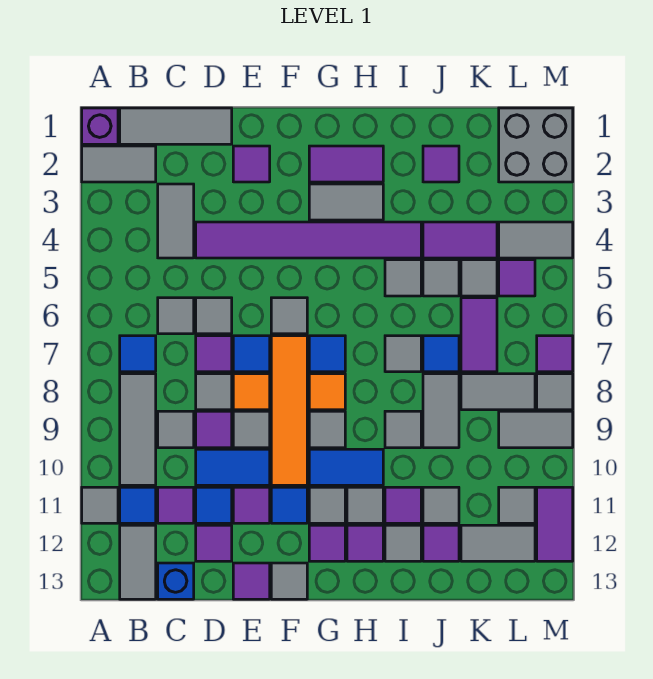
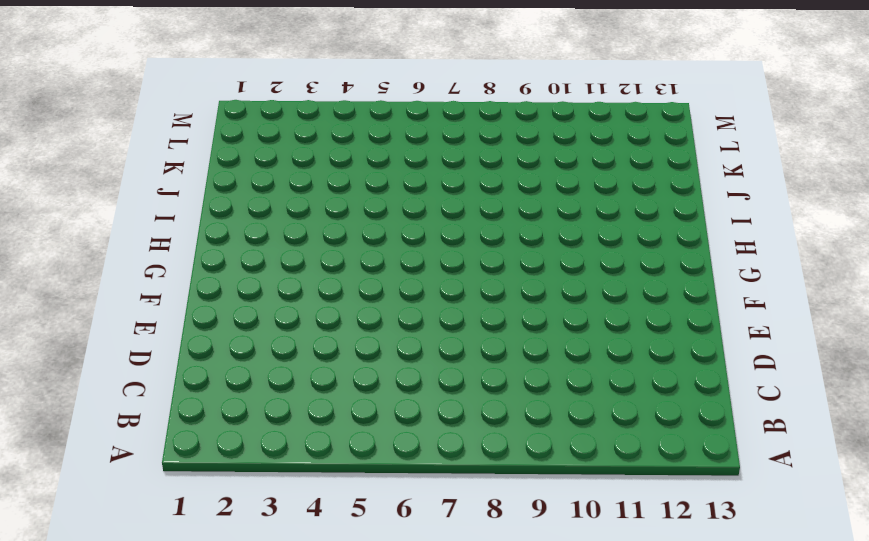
none -> purple brick A1 level 1
none -> grey tile A2:B2 level 1
none -> grey tile A11 level 1
none -> grey tile B1:D1 level 1

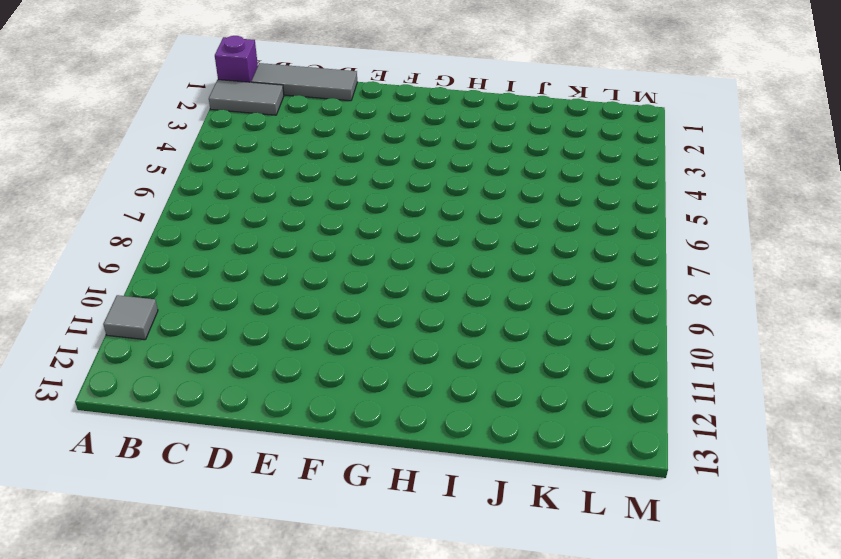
none -> blue tile B7 level 1
none -> grey tile B8:B10 level 1
none -> blue tile B11 level 1
none -> grey tile B12:B13 level 1

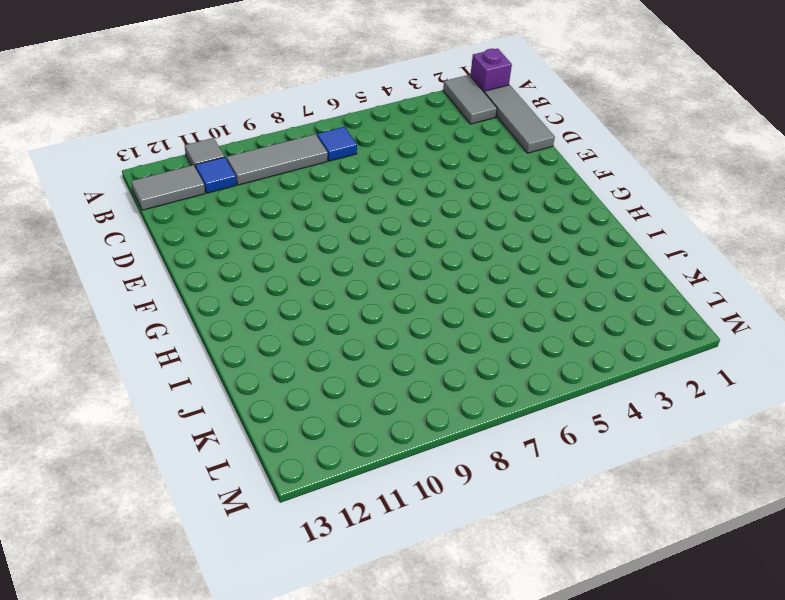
none -> grey tile C3:C4 level 1
none -> grey tile C6 level 1
none -> grey tile C9 level 1
none -> purple tile C11 level 1

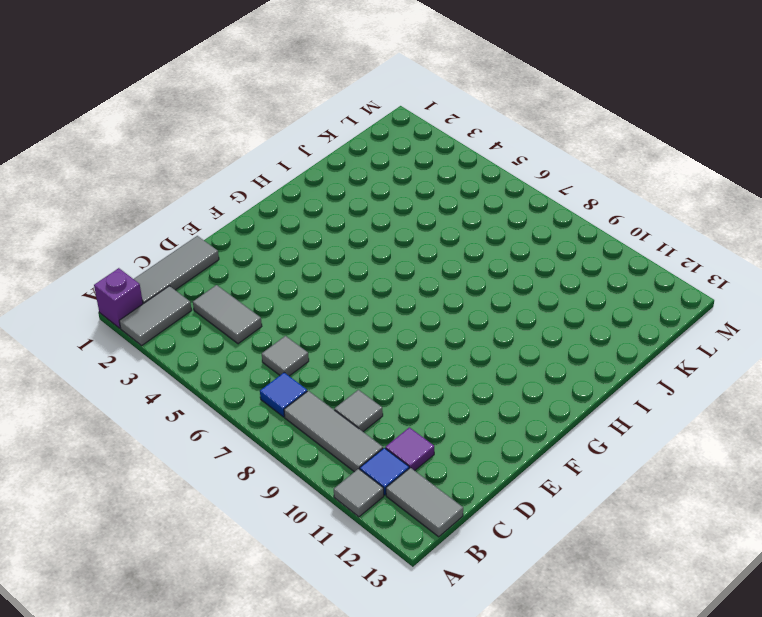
none -> blue brick C13 level 1
none -> purple tile D4:I4 level 1
none -> grey tile D6 level 1
none -> purple tile D7 level 1

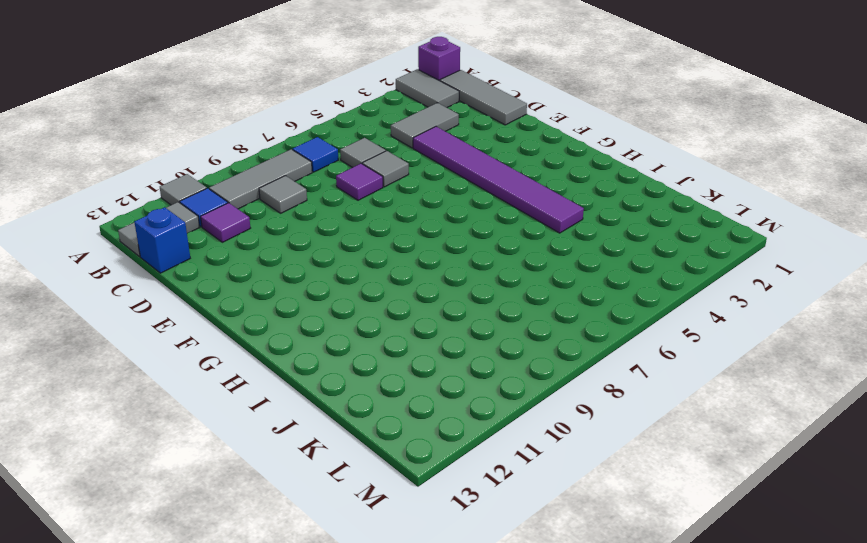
none -> grey tile D8 level 1
none -> purple tile D9 level 1
none -> blue tile D10:E10 level 1
none -> blue tile D11 level 1

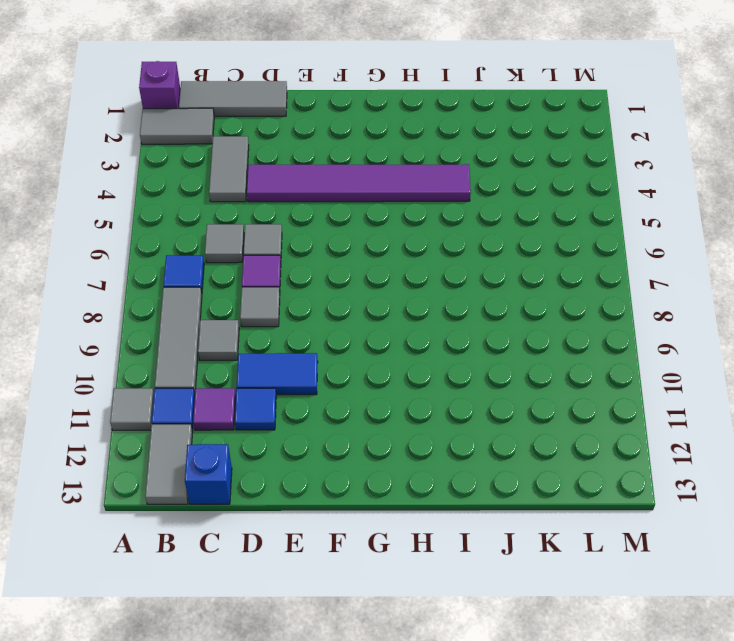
none -> purple tile D9 level 1
none -> purple tile D12 level 1
none -> purple tile E2 level 1
none -> blue tile E7 level 1

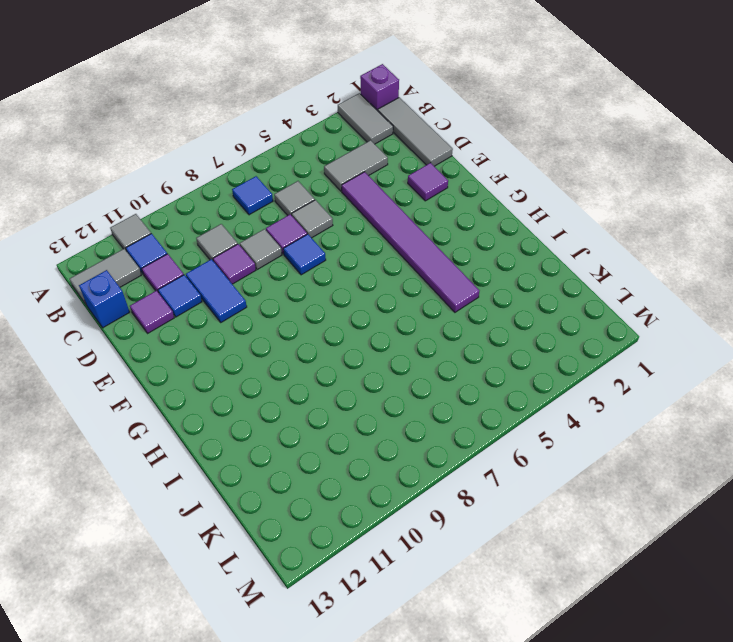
none -> grey tile B8:B10 level 1
none -> orange tile E8 level 1
none -> grey tile E9 level 1
none -> purple tile E11 level 1

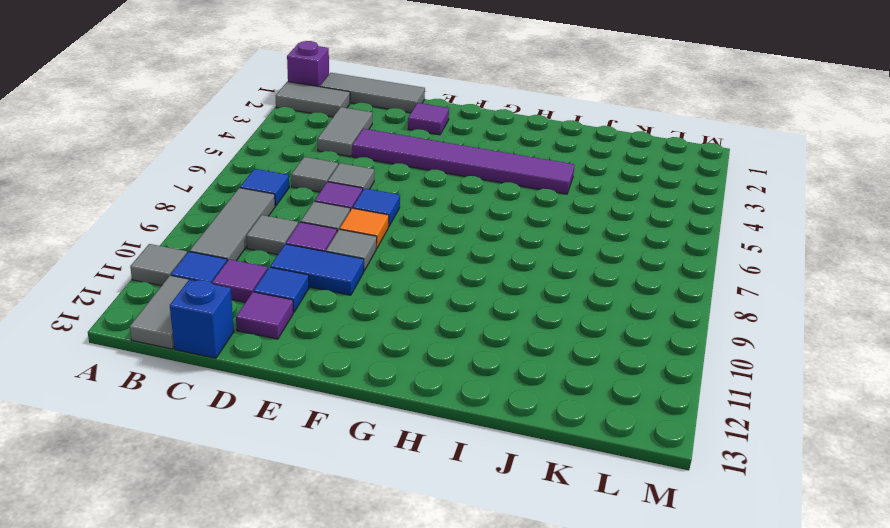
none -> purple tile E11 level 1
none -> purple tile E13 level 1
none -> grey tile F6 level 1
none -> orange tile F7:F10 level 1

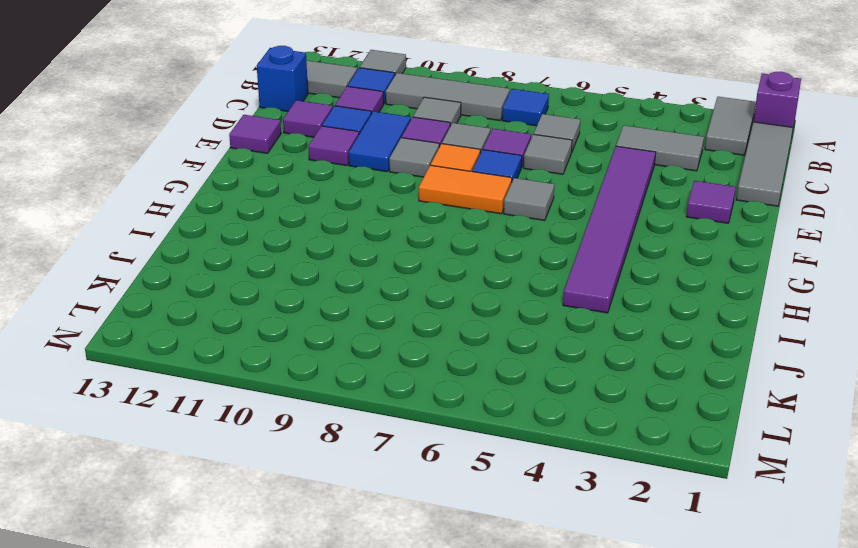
orange tile F7:F8 level 1 -> orange tile F7:F10 level 1
none -> blue tile F11 level 1
none -> grey tile F13 level 1
none -> purple tile G2:H2 level 1
none -> grey tile G3:H3 level 1

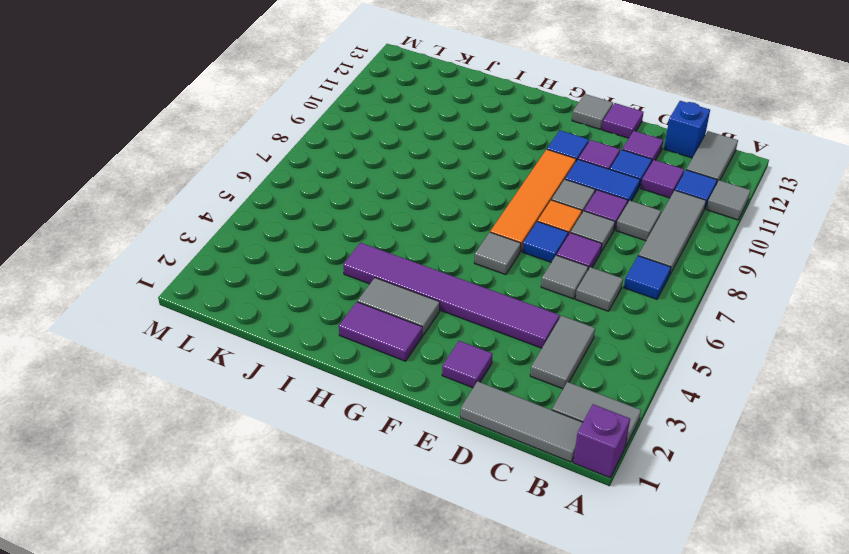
none -> blue tile G7 level 1
none -> orange tile G8 level 1
none -> grey tile G9 level 1
none -> blue tile G10:H10 level 1

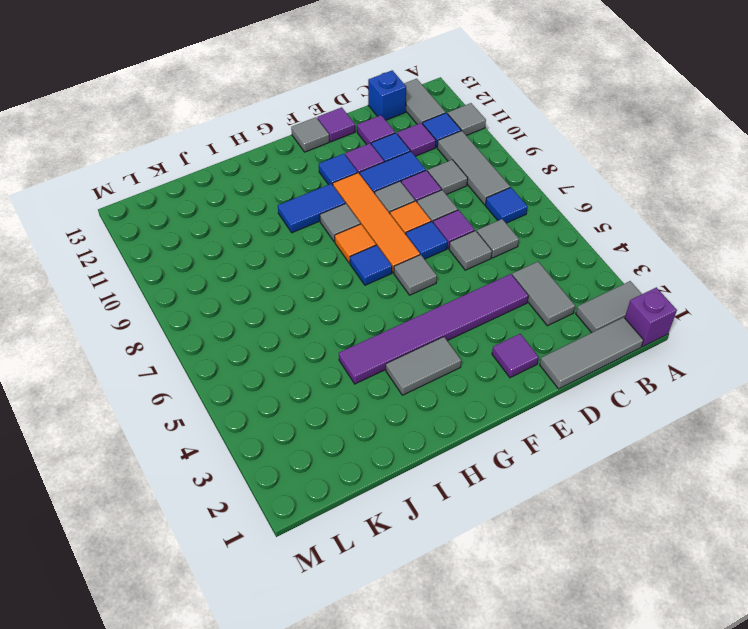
none -> purple tile G2:H2 level 1
none -> grey tile G11 level 1
none -> purple tile G12 level 1
none -> grey tile H11 level 1

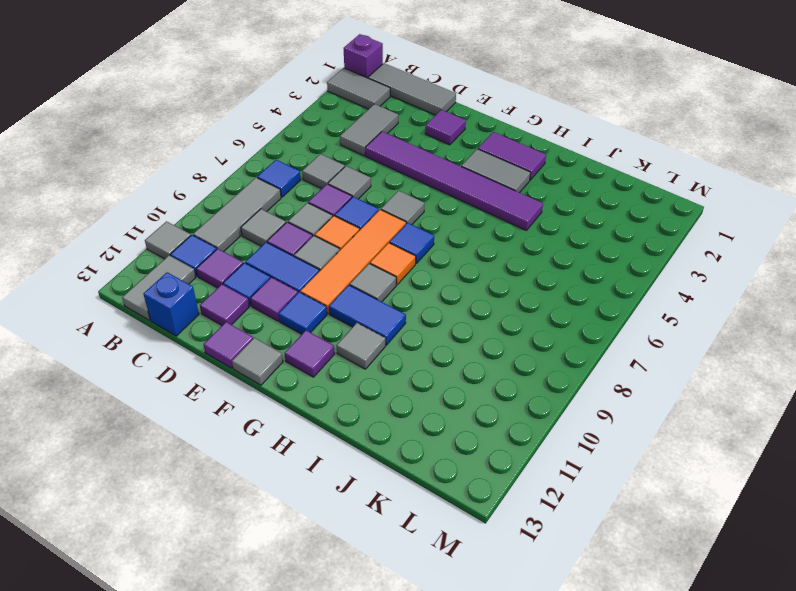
none -> grey tile G11 level 1
none -> purple tile H12 level 1
none -> grey tile I5 level 1
none -> grey tile I7 level 1

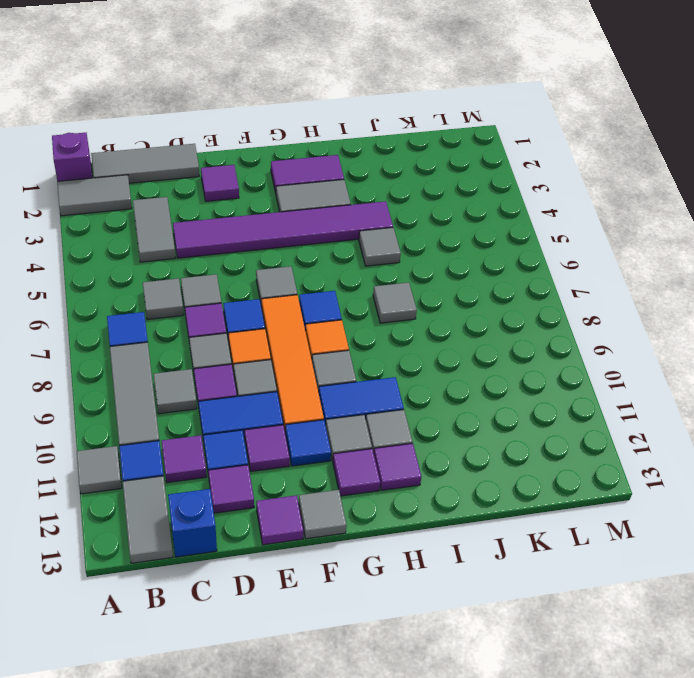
none -> grey tile I9 level 1
none -> purple tile I11 level 1
none -> grey tile I12 level 1
none -> purple tile J2 level 1

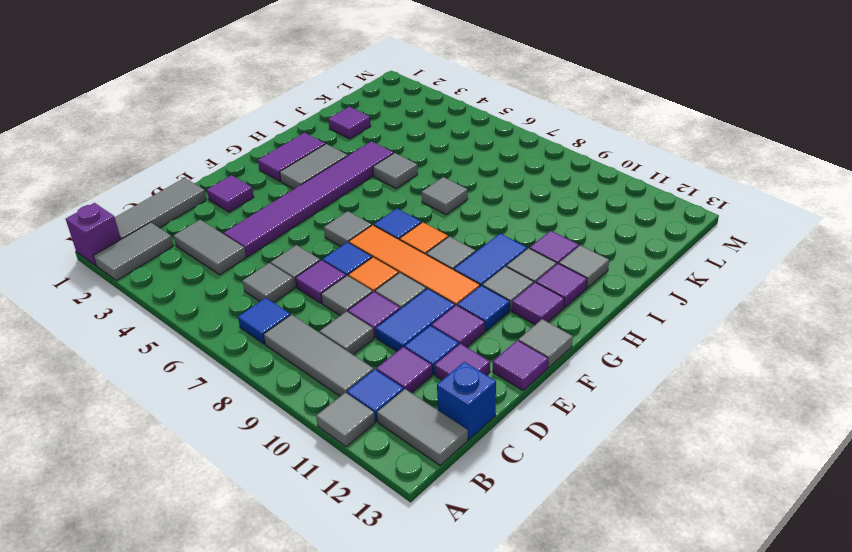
none -> grey tile I9 level 1
none -> purple tile J4:K4 level 1
none -> grey tile J5 level 1
none -> blue tile J7 level 1

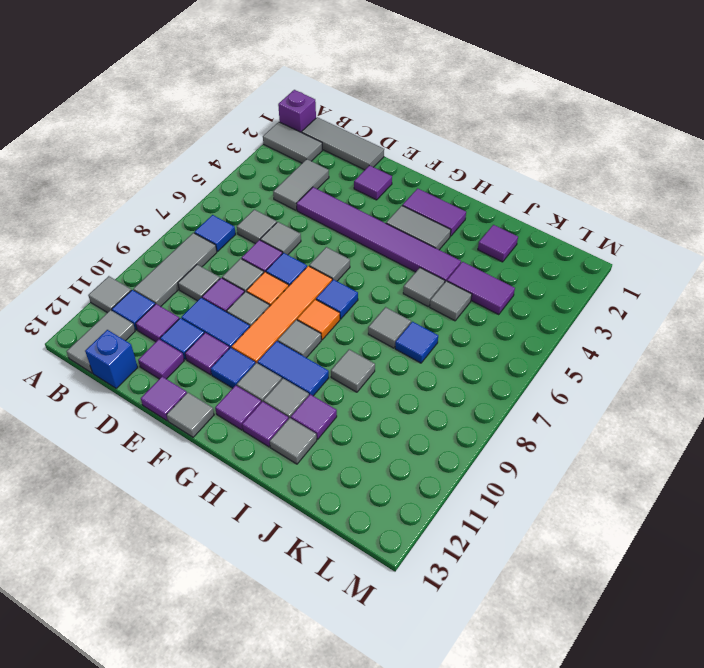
none -> grey tile J8:J9 level 1
none -> grey tile J11 level 1
none -> purple tile J12 level 1
none -> grey tile K5 level 1

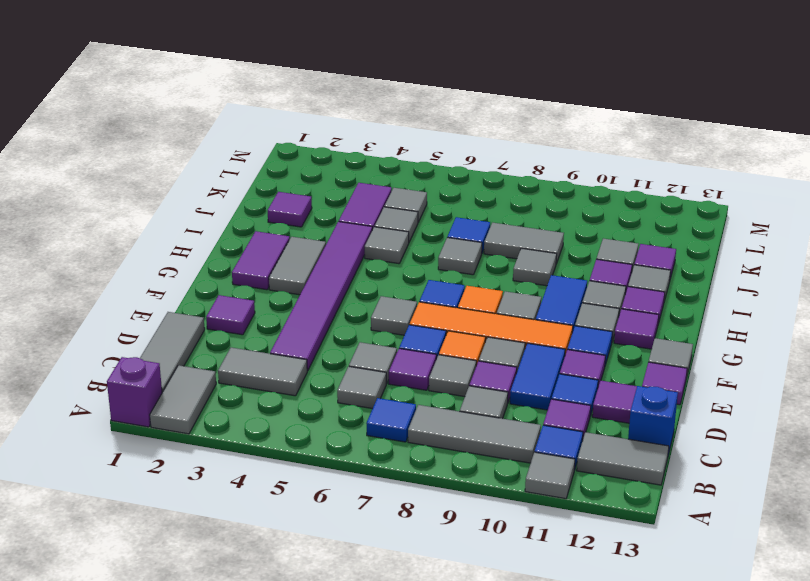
none -> purple tile K6:K7 level 1
none -> grey tile K8:L8 level 1
none -> grey tile K12:L12 level 1
none -> grey brick L1:M2 level 1

